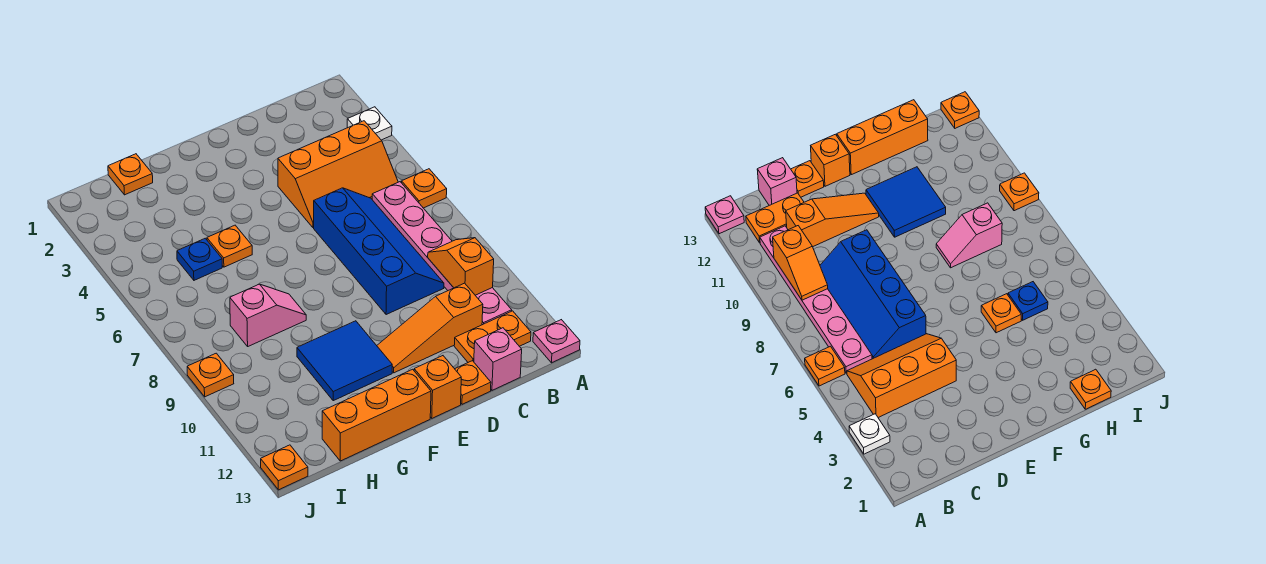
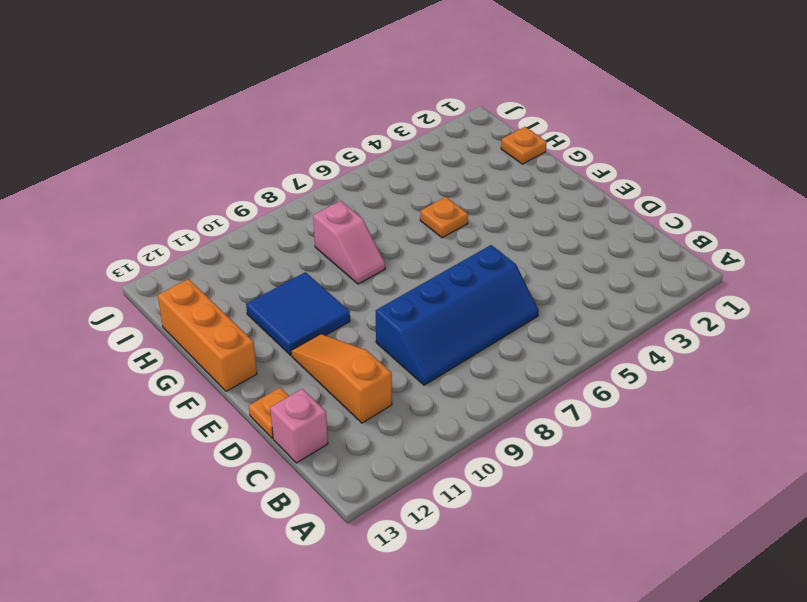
none -> white plate A3 level 1
none -> orange plate A6 level 1
none -> pink plate A13 level 1

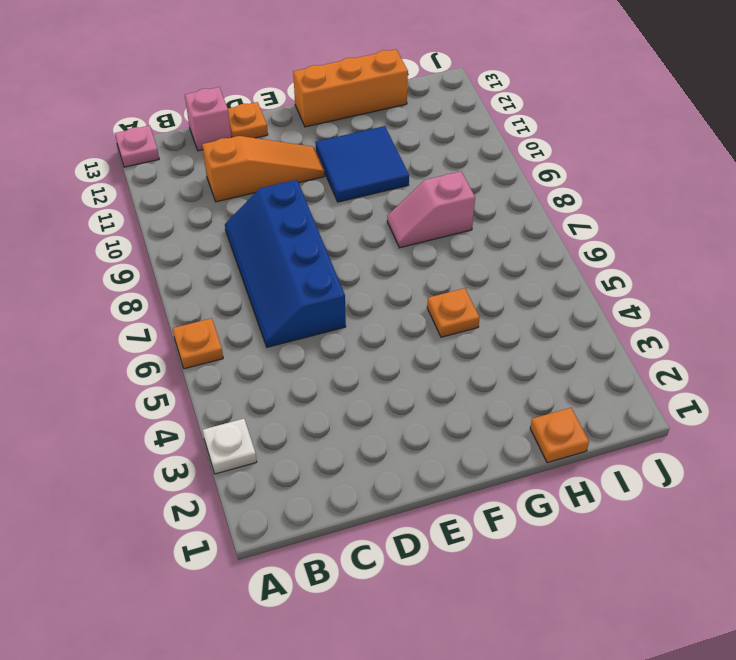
none -> orange slope B4:D5 level 1 top 4
none -> pink plate B6:B11 level 1
none -> orange plate B12:C12 level 1

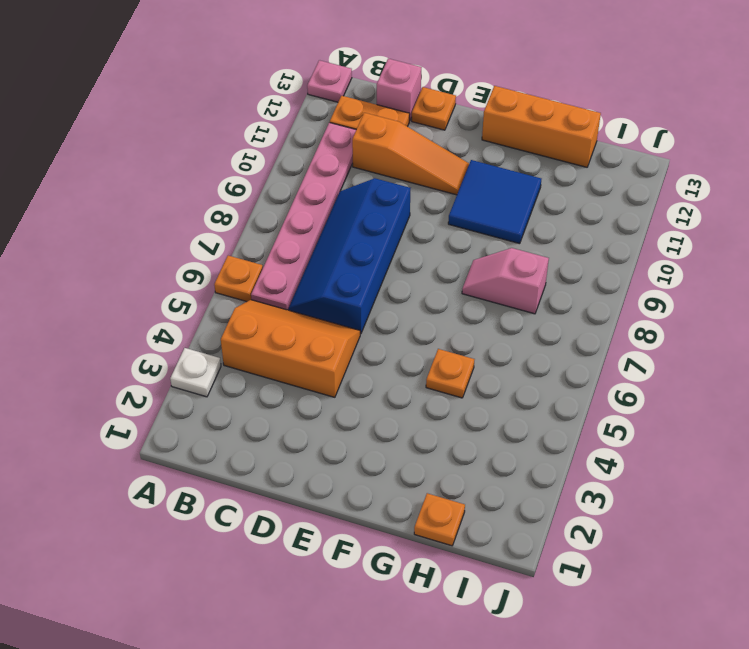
none -> orange brick E13 level 1
none -> blue plate H5 level 1
none -> orange plate J9 level 1

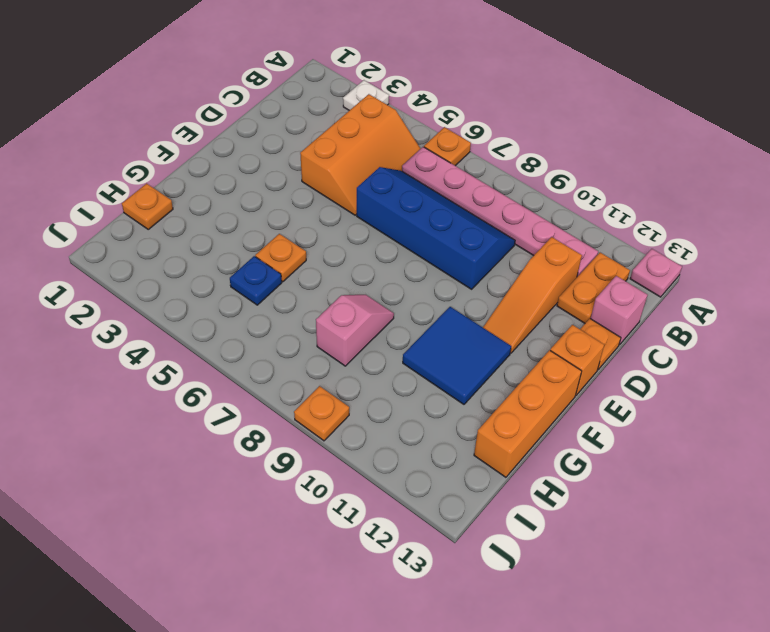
none -> orange plate J13 level 1
none -> orange slope B9:B10 level 2 top 10

